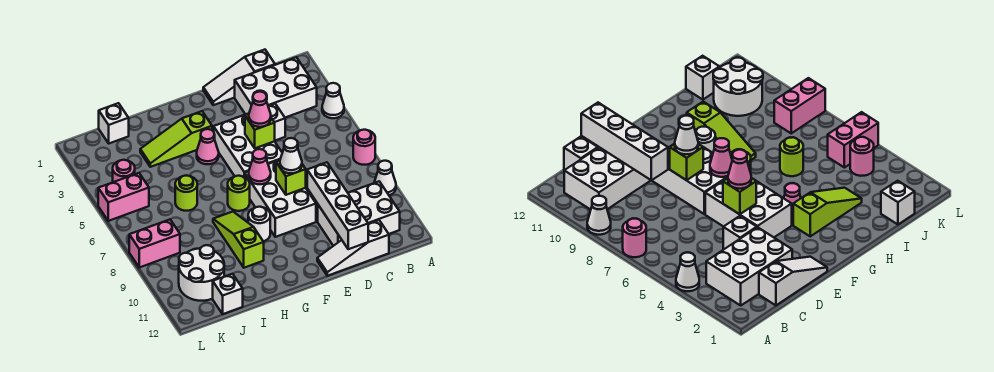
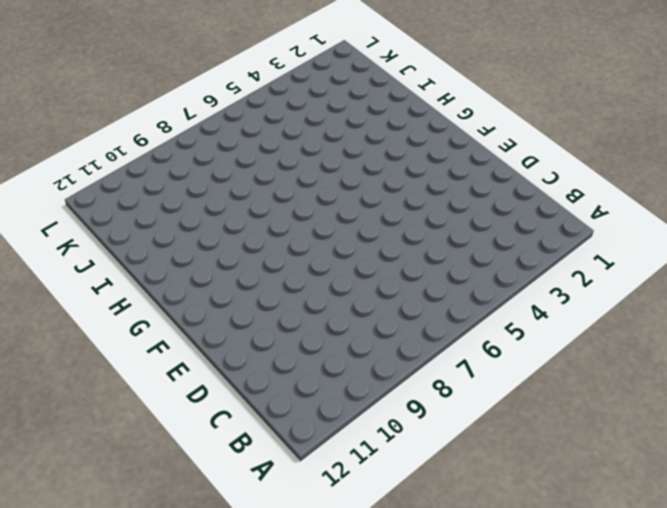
none -> white cone A4 level 1
none -> pink round brick A7 level 1
none -> white cone A9 level 1

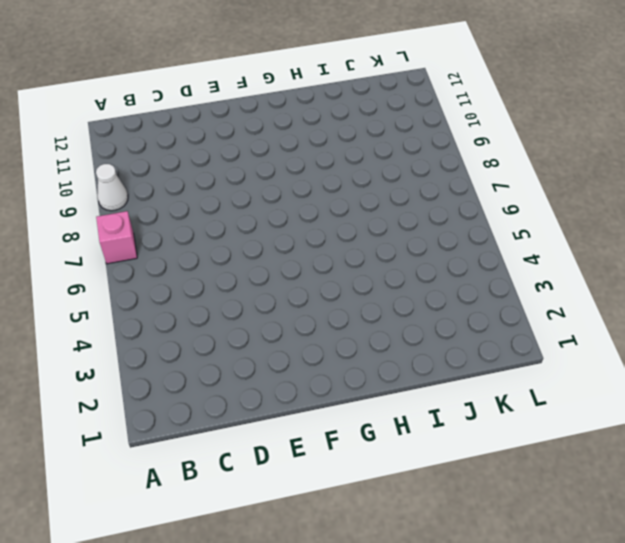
pink brick A7 level 1 -> pink round brick A7 level 1
none -> white cone A4 level 1
none -> white brick B2:D3 level 1
none -> white brick B10:D11 level 1

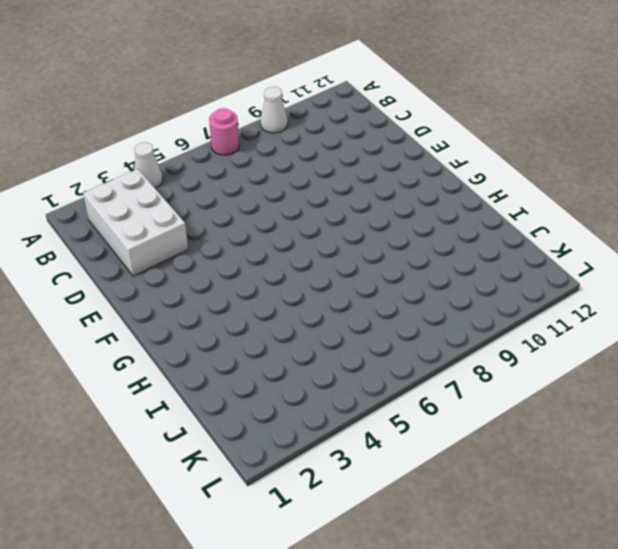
none -> white brick B10:D11 level 1
none -> white slope C1:E1 level 1 top C
none -> white slope C12:E12 level 1 top C

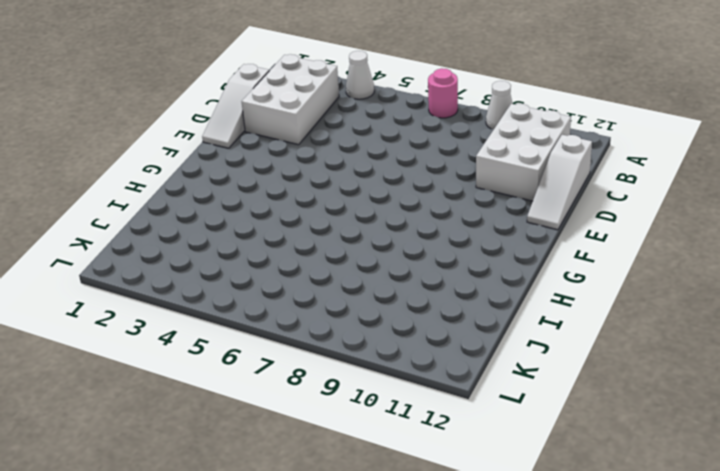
none -> white brick D4 level 1
none -> white brick E4:F6 level 1
none -> white brick E7:F9 level 1

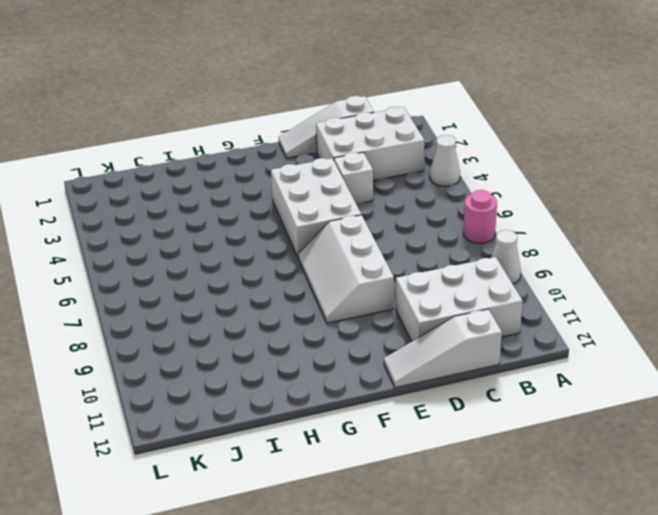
white slope E7:F9 level 1 top E -> white brick E7:F9 level 1
none -> lime slope G3:I3 level 1 top G
none -> pink cone G4 level 1
none -> lime round brick G7 level 1

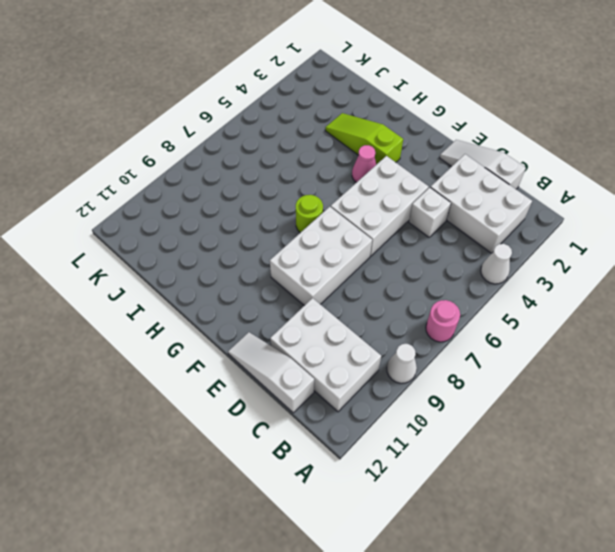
none -> white round brick G9 level 1
none -> lime slope H8:H10 level 1 top 10
none -> lime round brick I6 level 1

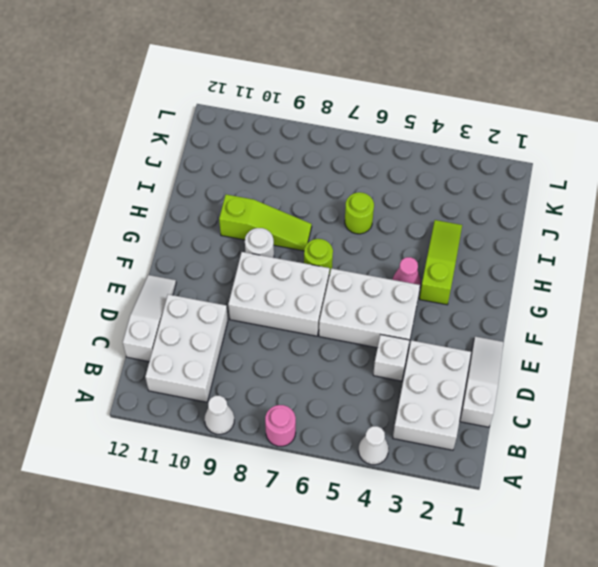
none -> white brick J1 level 1
none -> white round brick J10:K11 level 1
none -> white brick J12 level 1

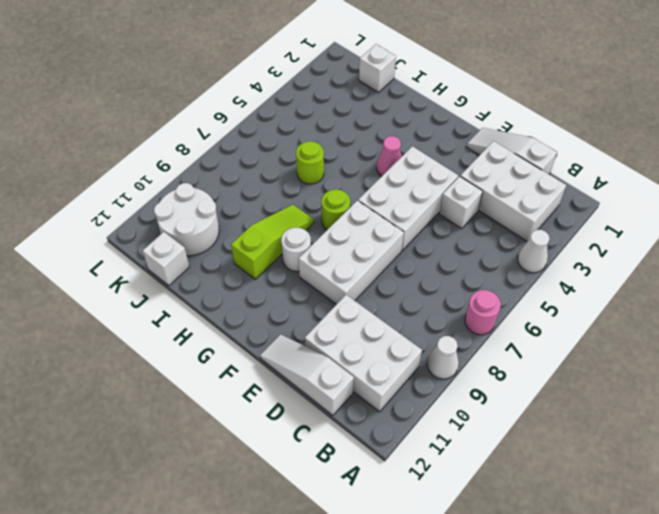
none -> lime slope G3:I3 level 1 top G
none -> pink round brick K4 level 1
none -> pink brick K5:L5 level 1

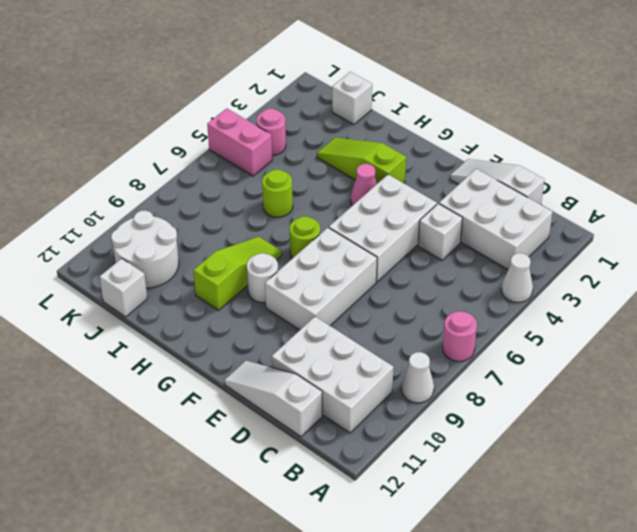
none -> pink brick K8:L8 level 1
none -> white brick D9:D12 level 2
none -> lime brick E5 level 2

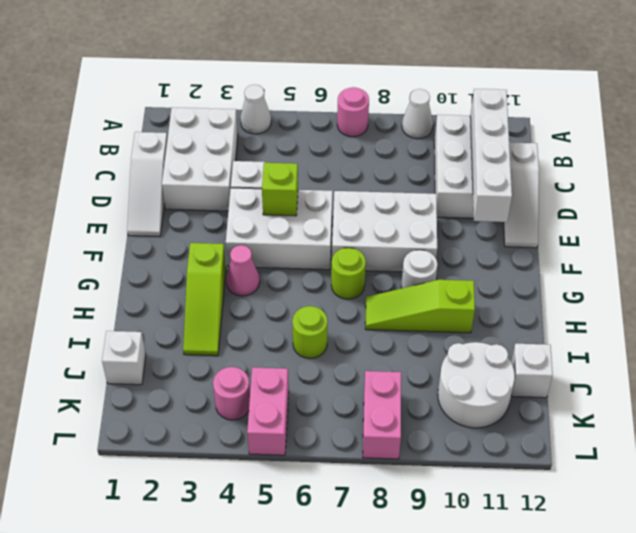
white brick B11:E11 level 2 -> white brick D9:D12 level 2
none -> lime brick E8 level 2
none -> pink cone F7 level 2
none -> pink cone E5 level 3

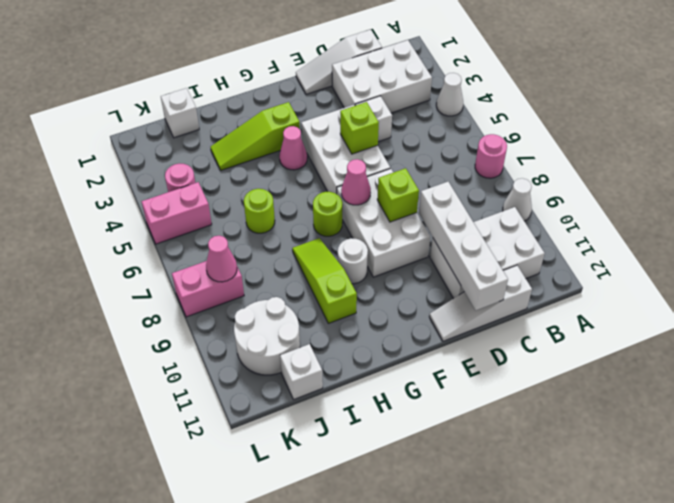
pink cone K8 level 2 -> pink cone E5 level 3
none -> white cone E8 level 3

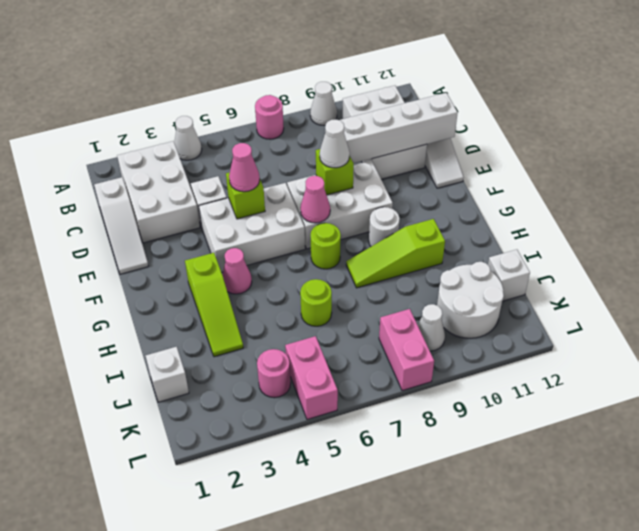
white cone K9 level 1 -> none

